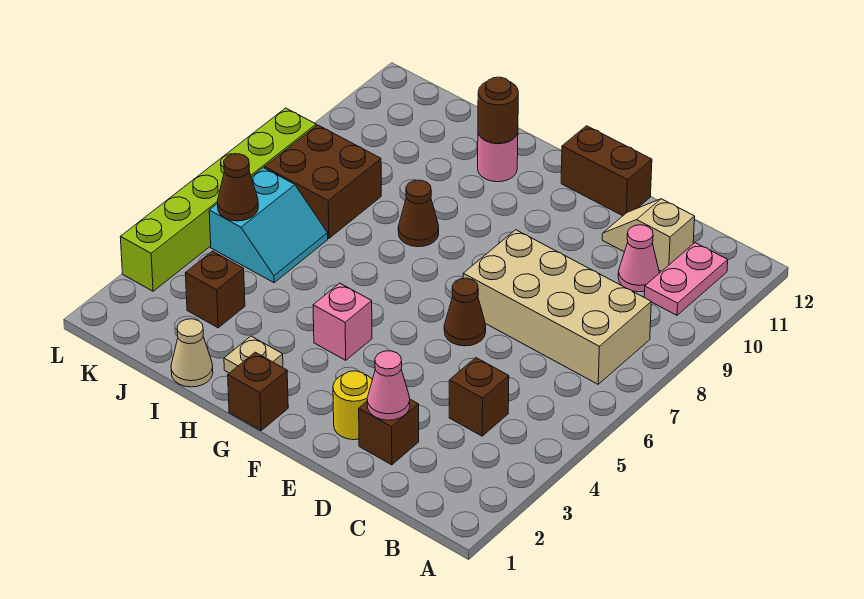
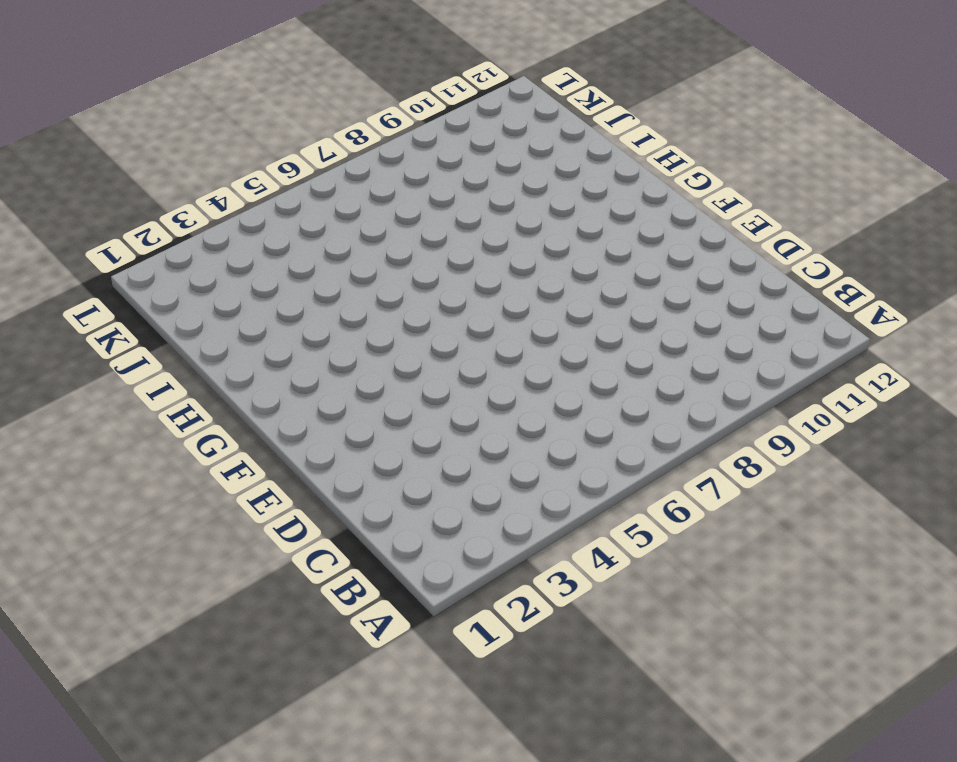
none -> tan brick B7:E8 level 1
none -> pink plate B10:B11 level 1
none -> brown brick C4 level 1

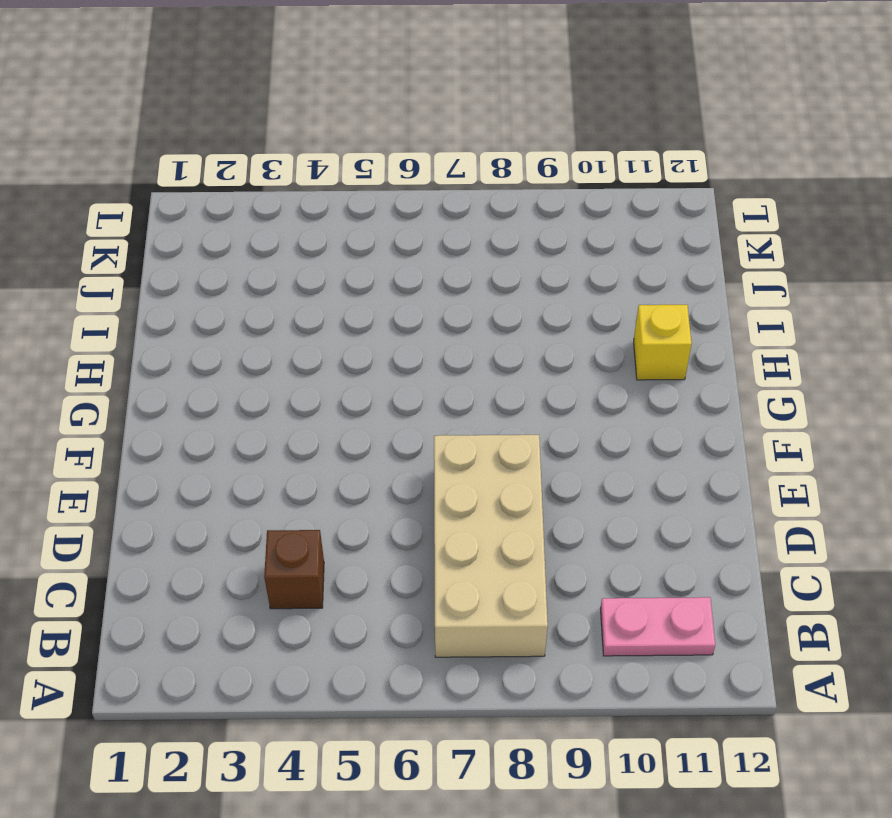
yellow brick H11 level 1 -> pink round brick H11 level 1
none -> pink cone C10 level 1
none -> tan slope C11:D11 level 1 top C
none -> brown brick D2 level 1

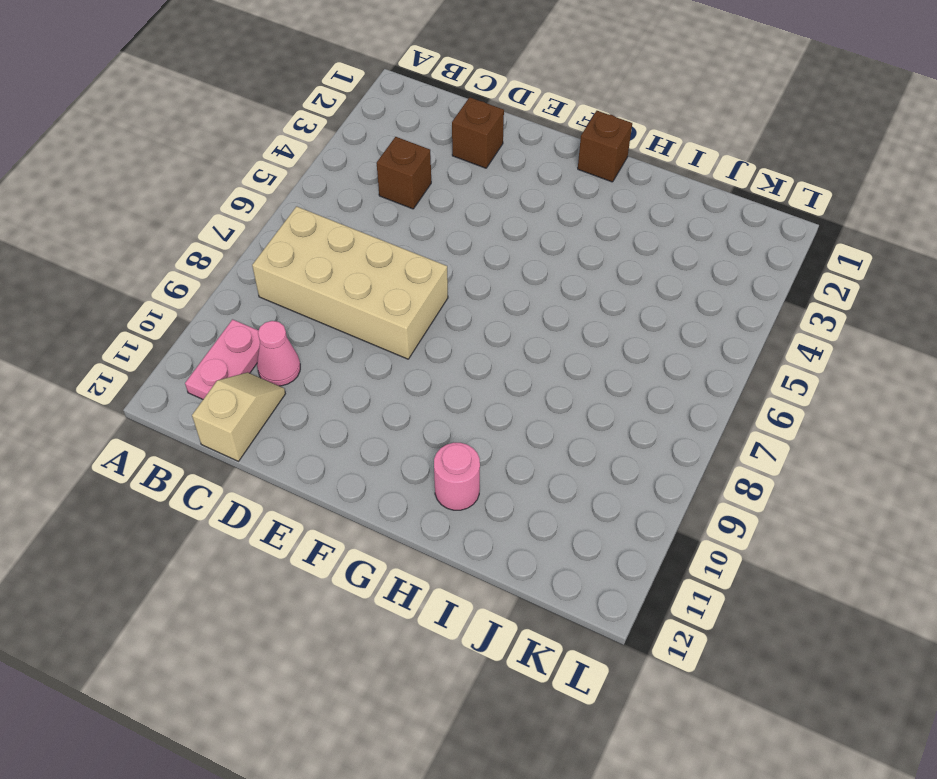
tan slope C11:C12 level 1 top 12 -> tan slope C11:D11 level 1 top C
none -> yellow round brick E2 level 1
none -> brown cone E6 level 1
none -> brown brick E12:F12 level 1

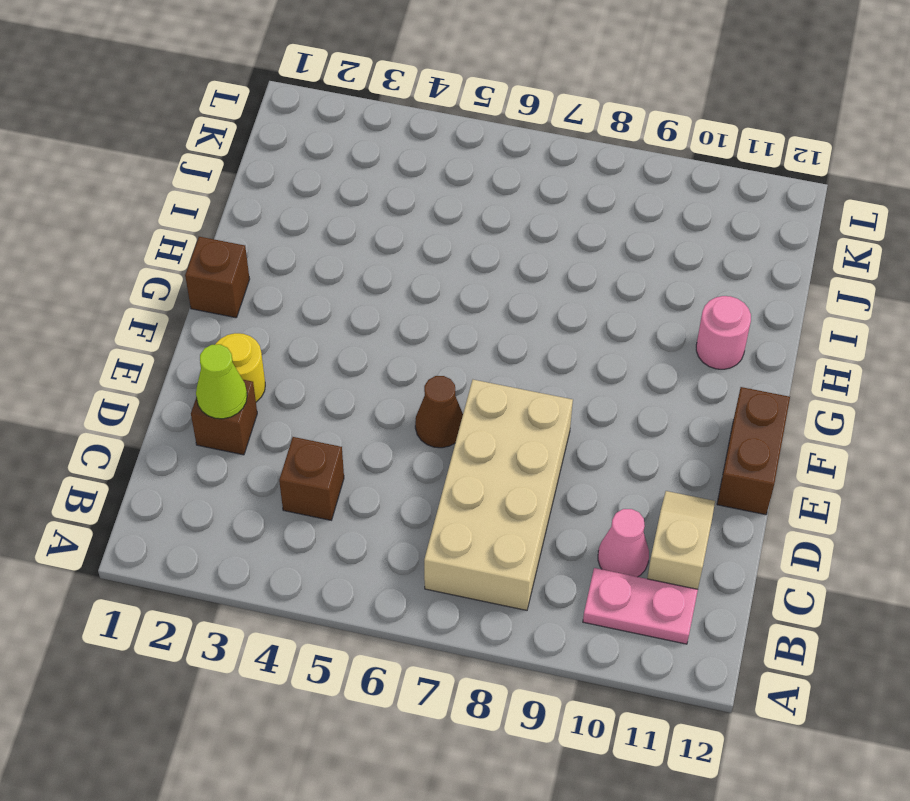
lime cone D2 level 2 -> pink cone D2 level 2
none -> pink brick G4 level 1
none -> tan plate H2 level 1
none -> brown cone H8 level 1

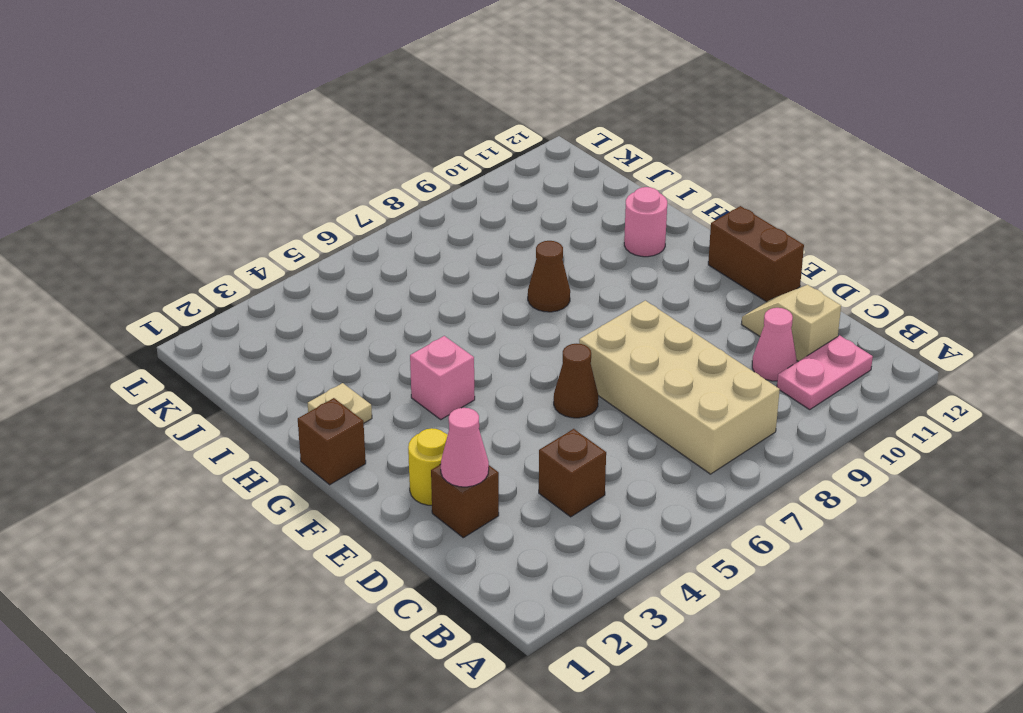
none -> tan cone I1 level 1
none -> brown brick J3 level 1
none -> cyan slope J5:K6 level 1 top K

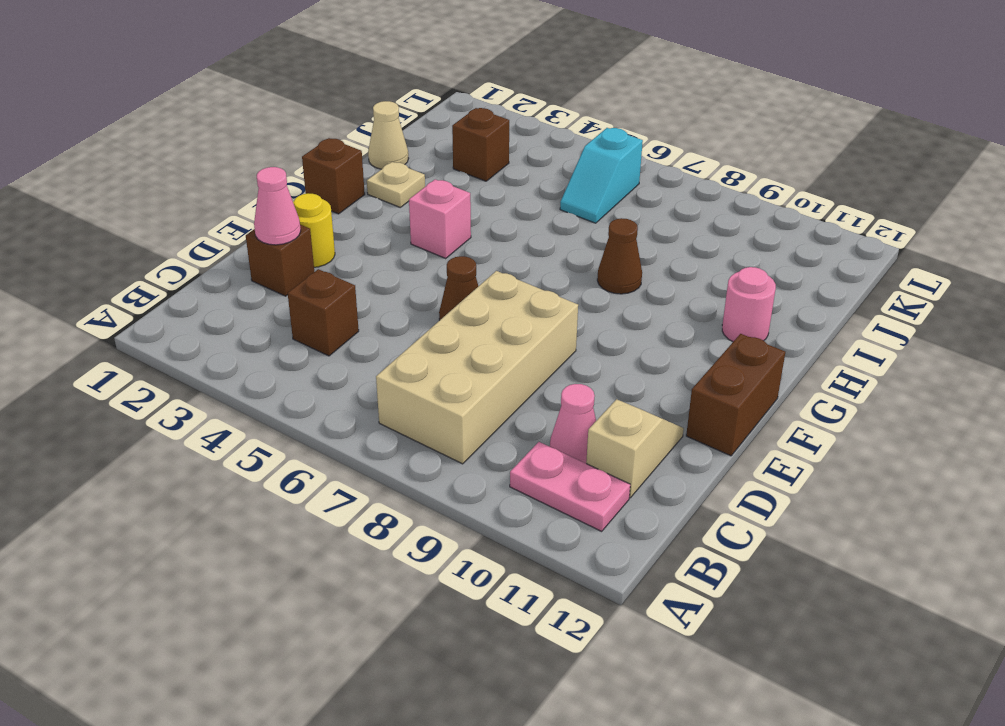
cyan slope J6:K6 level 1 top K -> cyan slope J5:K6 level 1 top K
none -> brown brick J7:K8 level 1
none -> lime brick L3:L8 level 1
none -> brown round brick H11 level 2

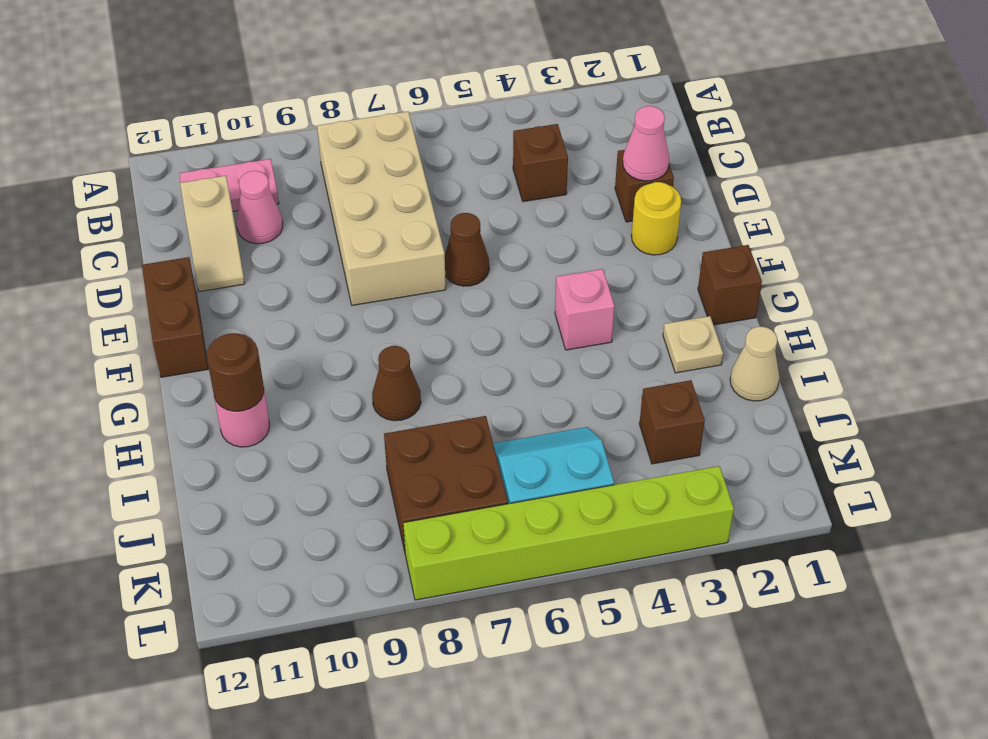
none -> brown cone K5 level 2

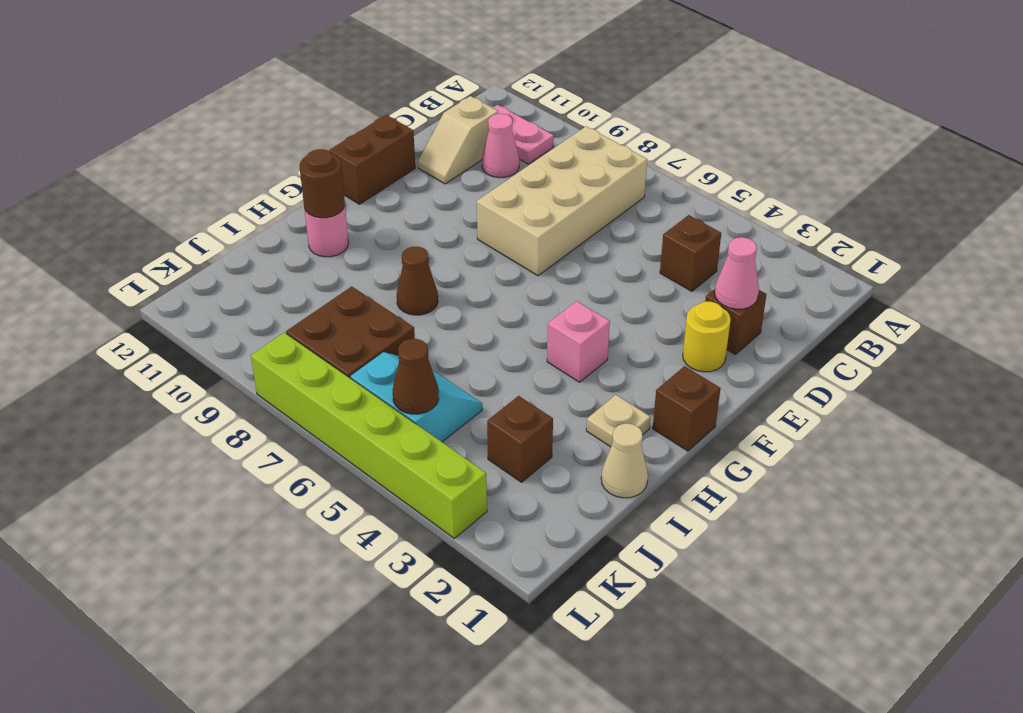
none -> brown cone E6 level 1

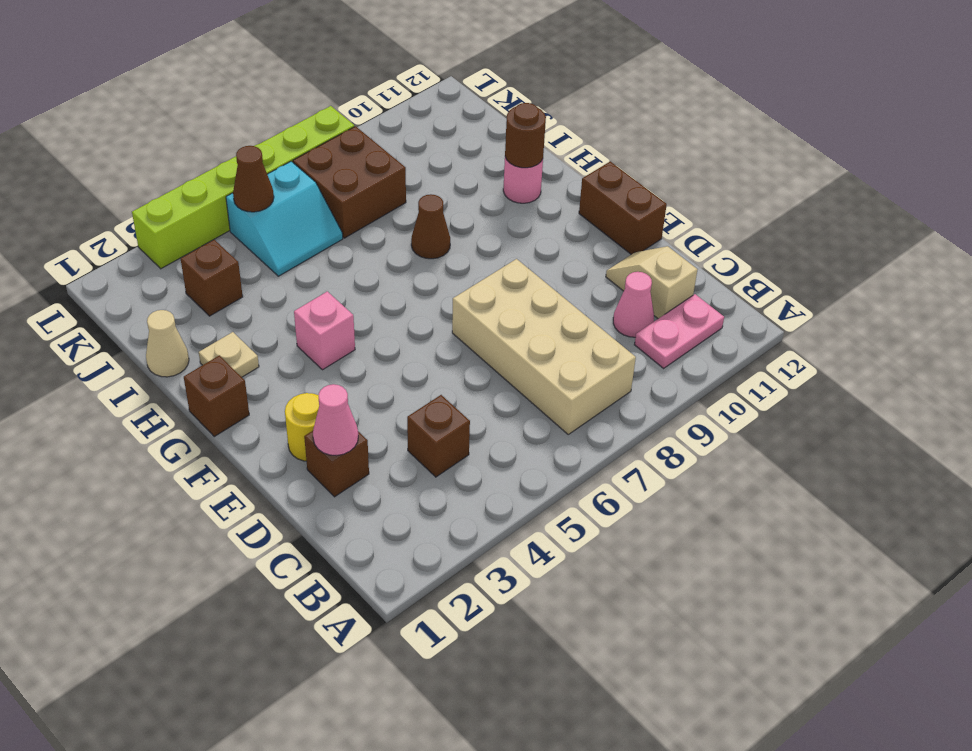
none -> brown cone E6 level 1

